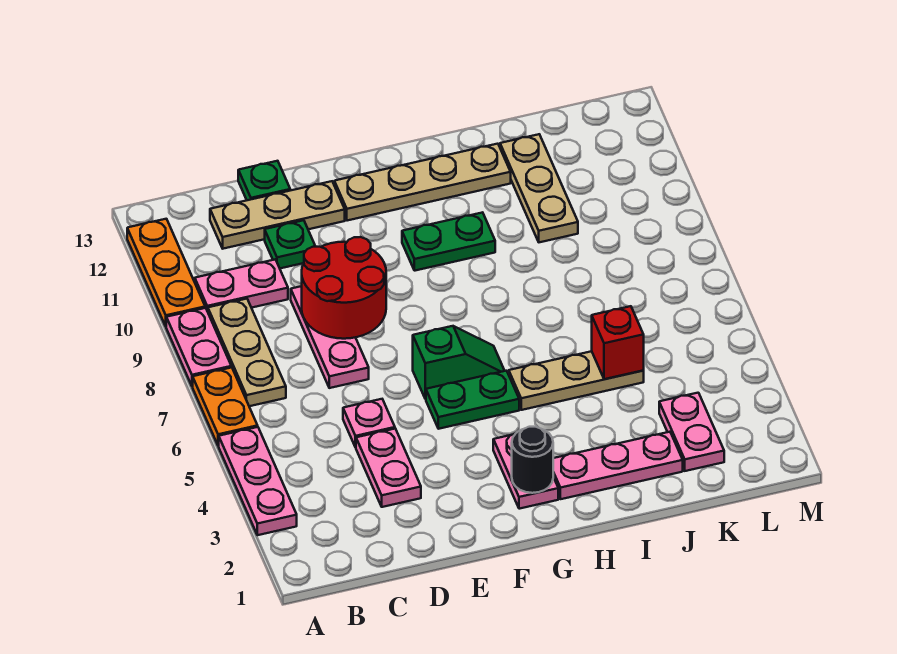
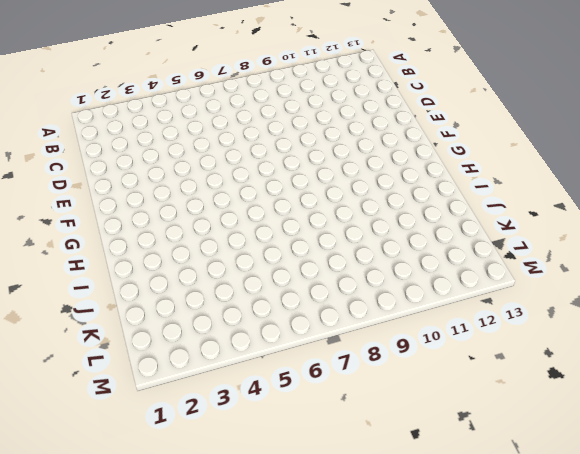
none -> pink plate A3:A5 level 1
none -> orange plate A6:A7 level 1
none -> pink plate A8:A9 level 1

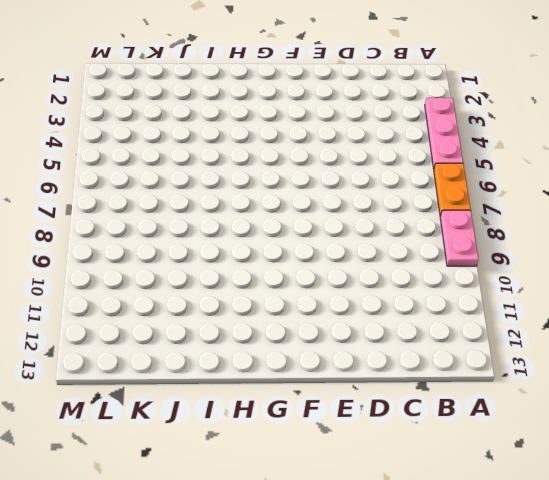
none -> orange plate A10:A12 level 1
none -> tan plate B7:B9 level 1
none -> pink plate B10:C10 level 1

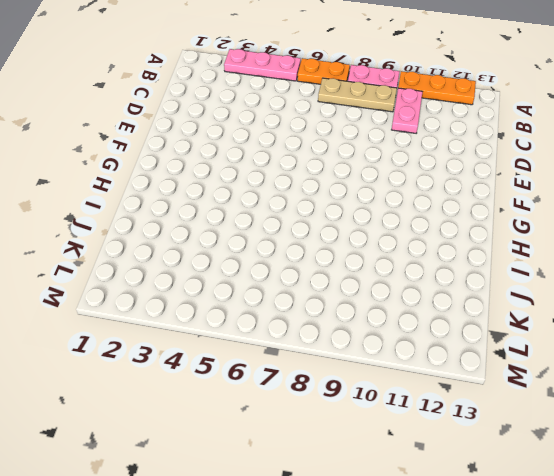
none -> tan plate C12:E12 level 1
none -> pink plate D3:D4 level 1
none -> pink plate D5 level 1

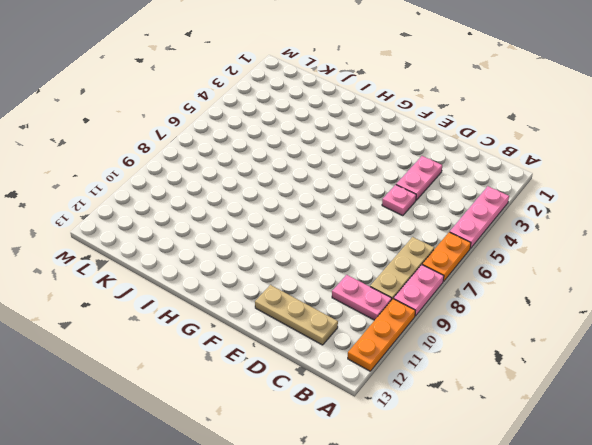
none -> pink plate D7:D9 level 1
none -> green plate D11 level 1
none -> green plate D13 level 1

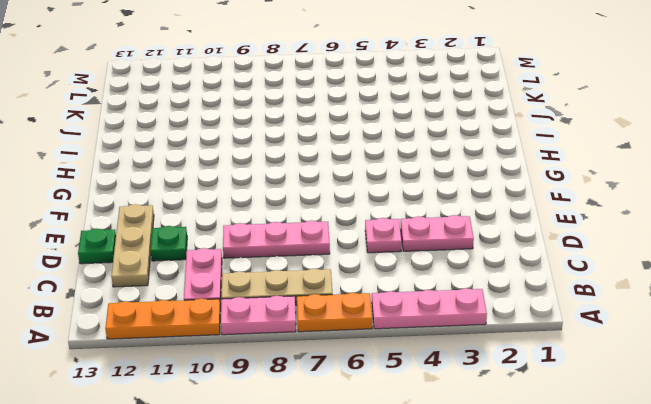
none -> green plate F5:G5 level 1
none -> green slope F6:G6 level 1 top F
none -> tan plate F12:I12 level 1

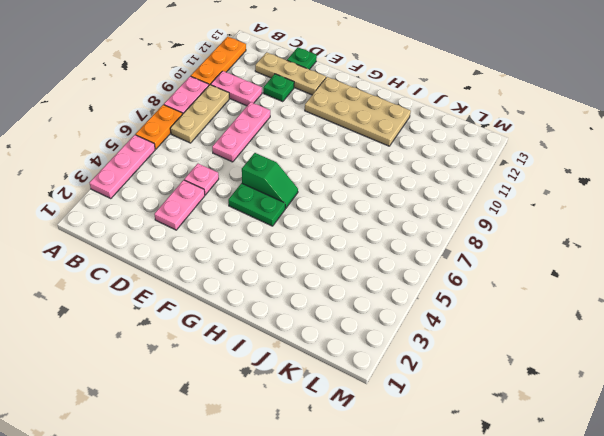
tan plate F11:I12 level 1 -> tan plate F12:I12 level 1
none -> pink plate G2:G3 level 1
none -> green plate G10:H10 level 1
none -> pink plate H2:J2 level 1

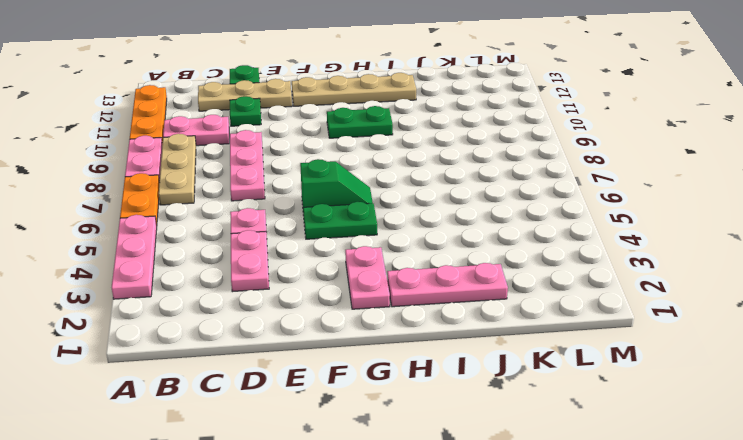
none -> tan plate H5:J5 level 1
none -> tan plate J10:J12 level 1
none -> pink plate K2:K3 level 1

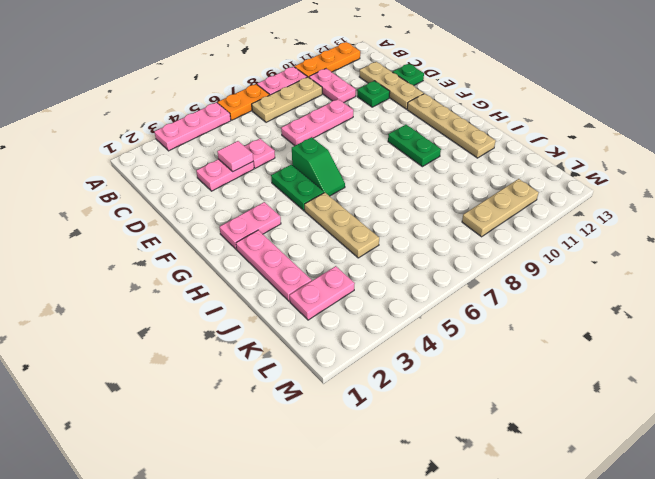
pink tile D4 level 2 -> none
tan plate L9:L11 level 1 -> tan plate J10:J12 level 1
none -> red round brick D8:E9 level 2
none -> black round brick G2 level 2
none -> red brick J5 level 2

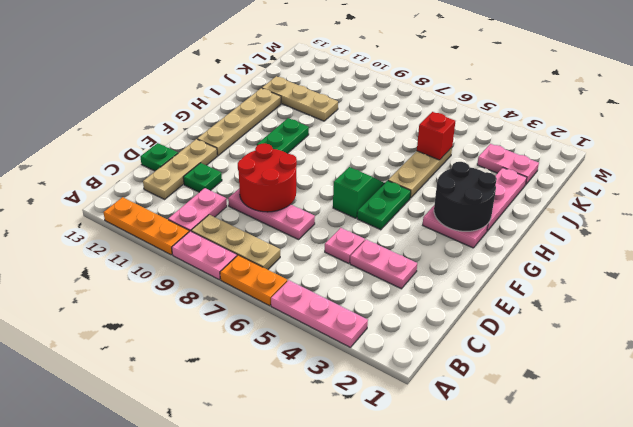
black round brick G2:H3 level 2 -> black round brick G2 level 2

